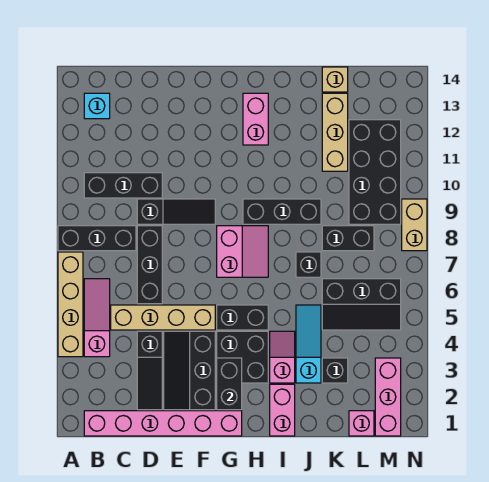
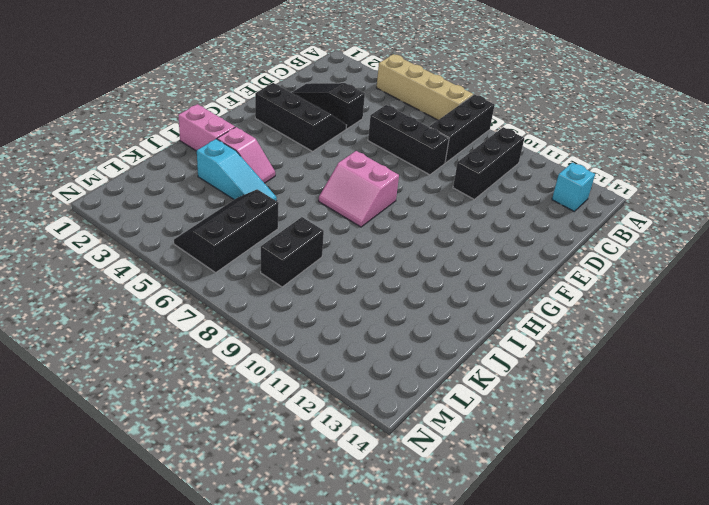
none -> pink brick B1:G1 level 1
none -> pink slope B4:B6 level 1 top 4
none -> tan brick C5:F5 level 1
none -> black slope D9:F9 level 1 top D

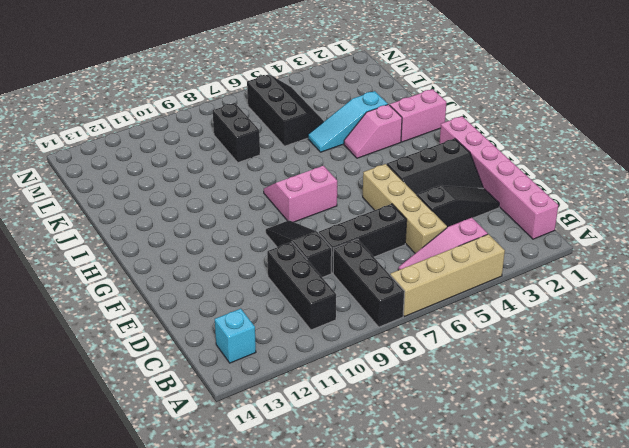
none -> black brick G3:H4 level 1
none -> black brick G5:H5 level 1
none -> black brick H9:J9 level 1
none -> pink brick H12:H13 level 1

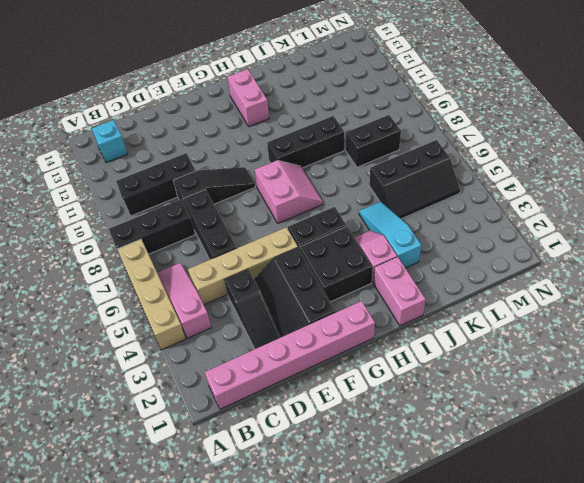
none -> black brick J7 level 1
none -> black brick K3 level 1
none -> tan brick K11:K13 level 1
none -> tan brick K14 level 1

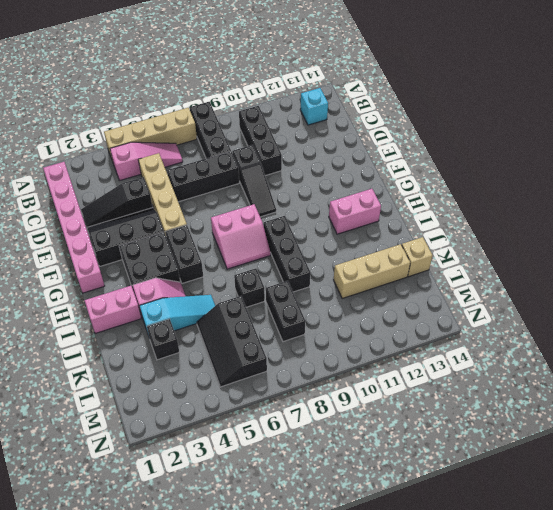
none -> pink brick L1 level 1
none -> black brick L9:M12 level 1
none -> pink brick M1:M3 level 1
none -> tan brick N8:N9 level 1

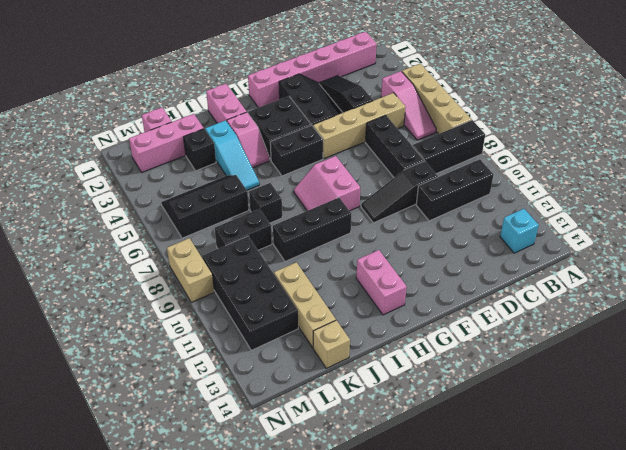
pink brick K2:M2 level 1 -> pink brick M1:M3 level 1
none -> black brick G2:G3 level 2

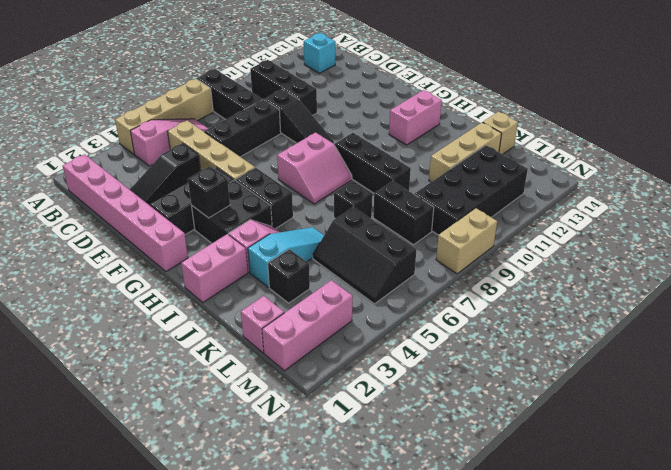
black brick G3 level 2 -> black brick G2:G3 level 2

